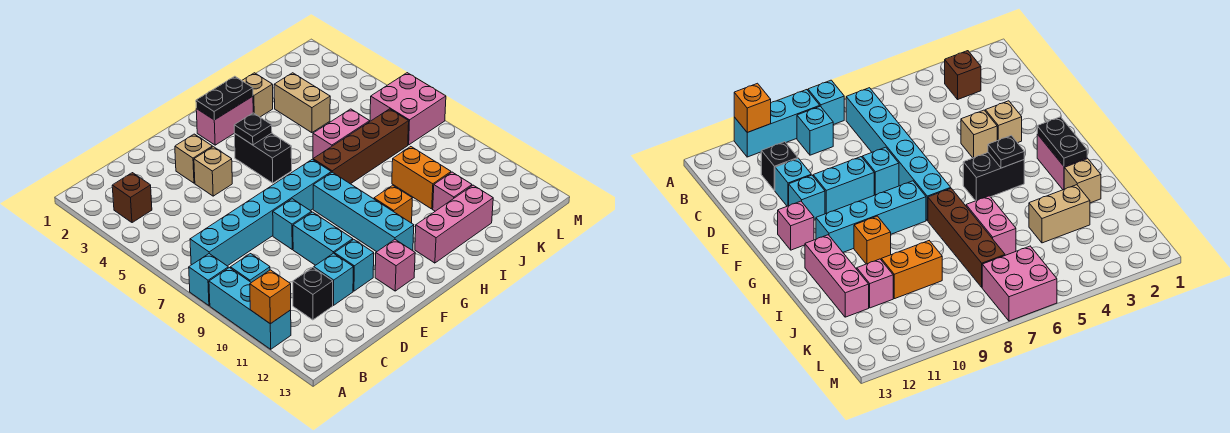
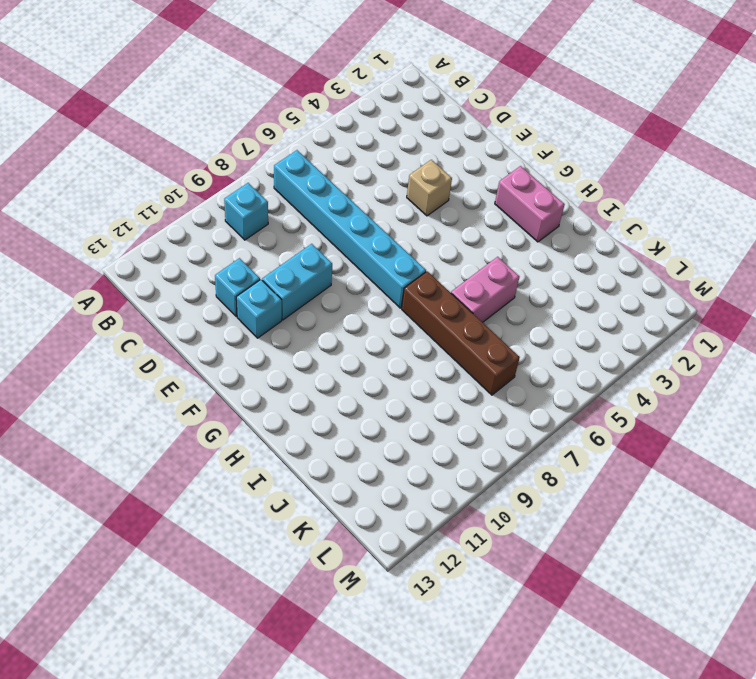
pink brick I5:I6 level 1 -> pink brick I6:J6 level 1
none -> cyan brick A8 level 1
none -> cyan brick A9:A11 level 1
none -> brown brick B3 level 1

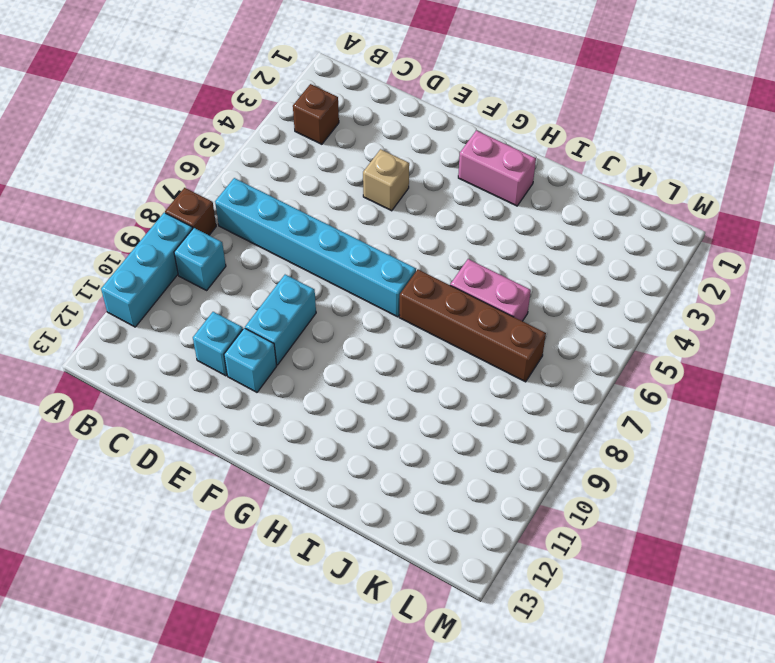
brown brick A8 level 1 -> cyan brick A8 level 1
none -> black brick C11 level 1
none -> tan brick E3 level 1
none -> cyan brick E8 level 1

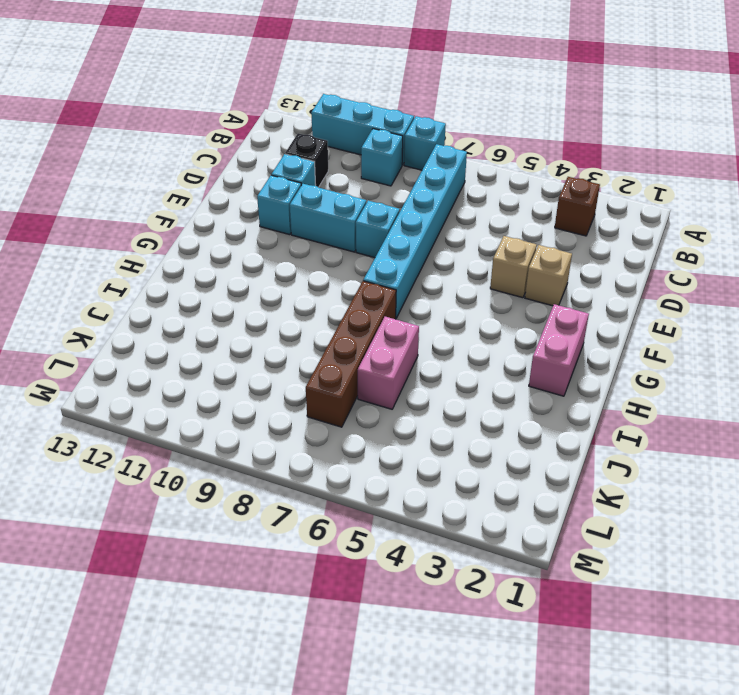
none -> pink brick F12 level 1
none -> black brick G4:G5 level 1
none -> cyan brick G8:G11 level 1

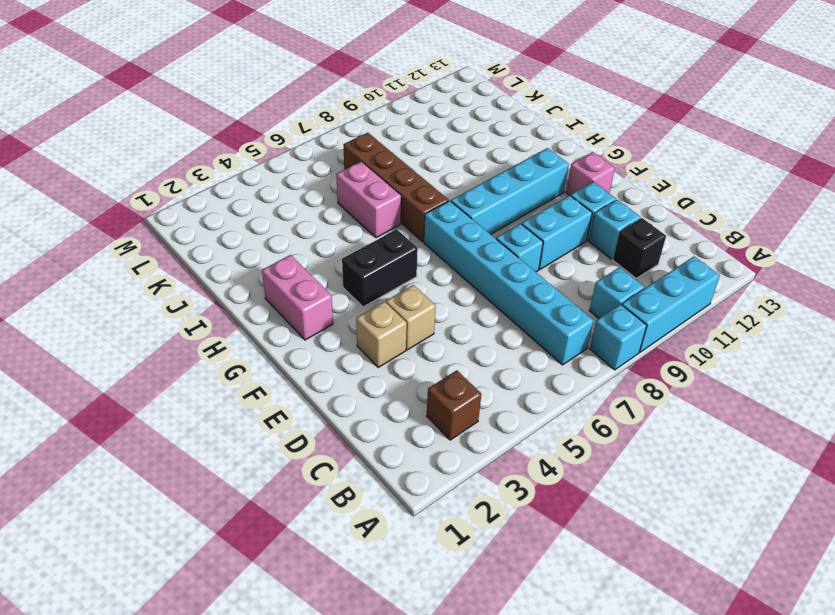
none -> orange brick H10 level 1
none -> pink brick H12:J12 level 1
none -> tan brick I2 level 1

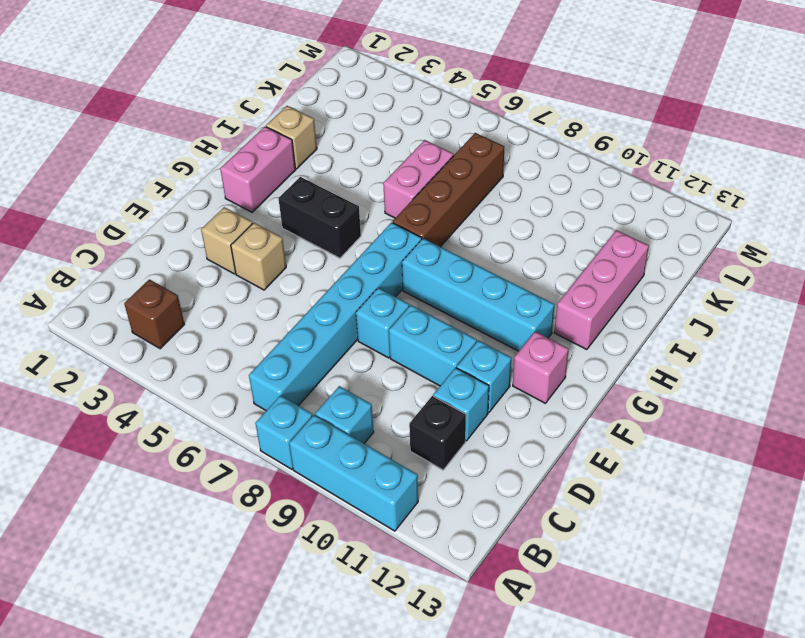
none -> orange brick H10 level 1
none -> tan brick J3:J4 level 1
none -> orange brick J9:J10 level 1

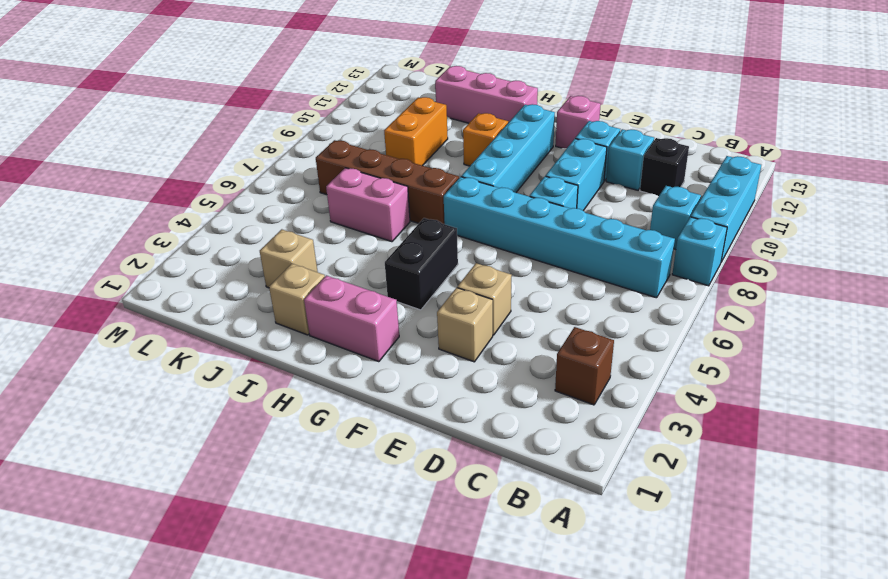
tan brick J3 level 1 -> tan brick J3:J4 level 1
none -> pink brick J11 level 1
none -> pink brick L6:M7 level 1
none -> orange brick A11 level 2

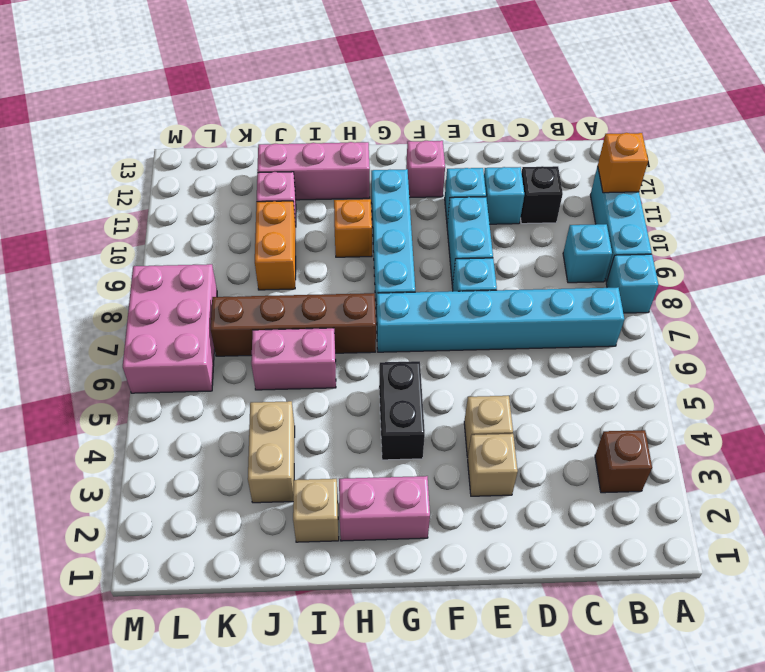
pink brick L6:M8 level 1 -> pink brick L6:M7 level 1
none -> black plate G2:H2 level 2
none -> black plate G4 level 2

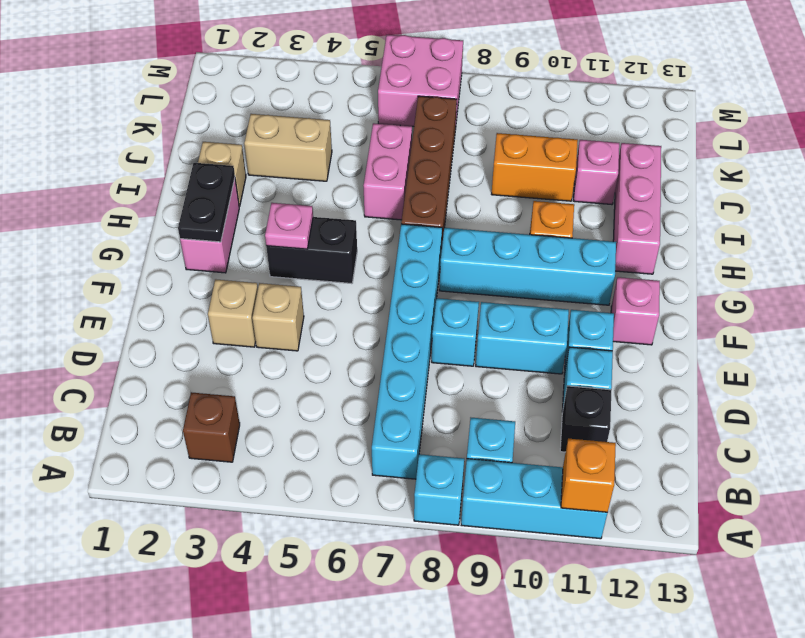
pink plate G4 level 2 -> black plate G4 level 2

